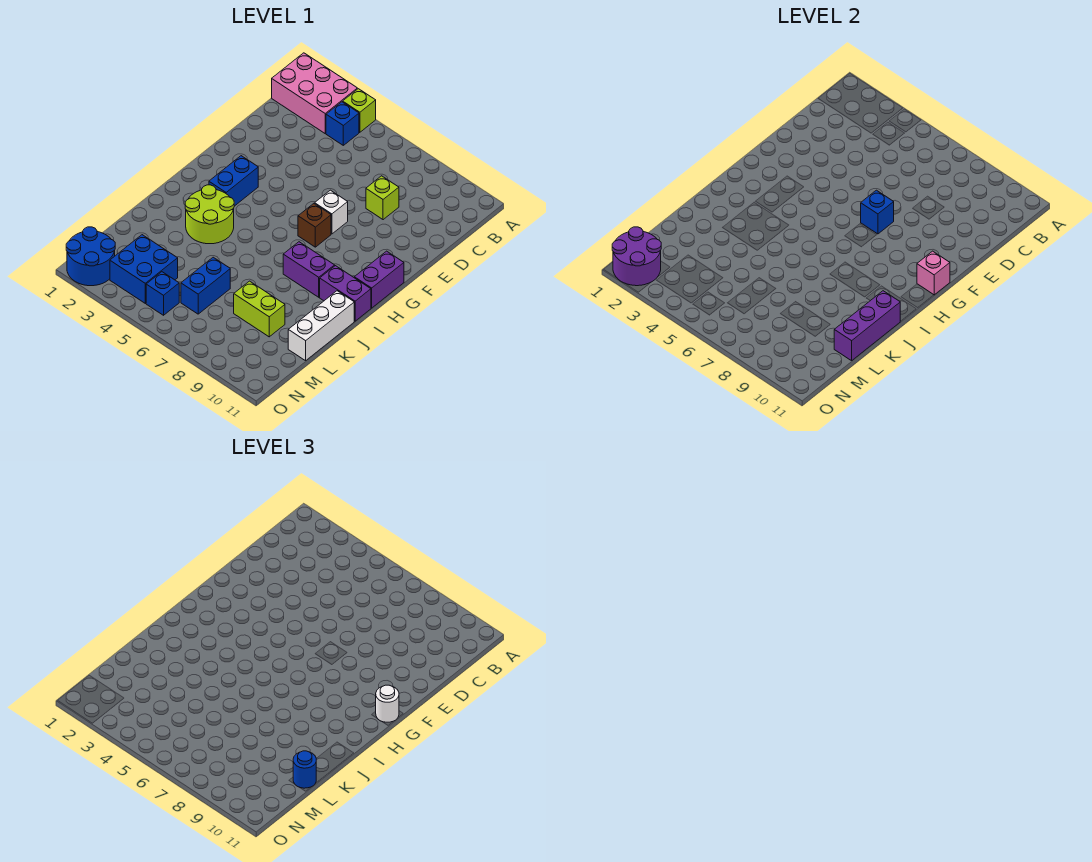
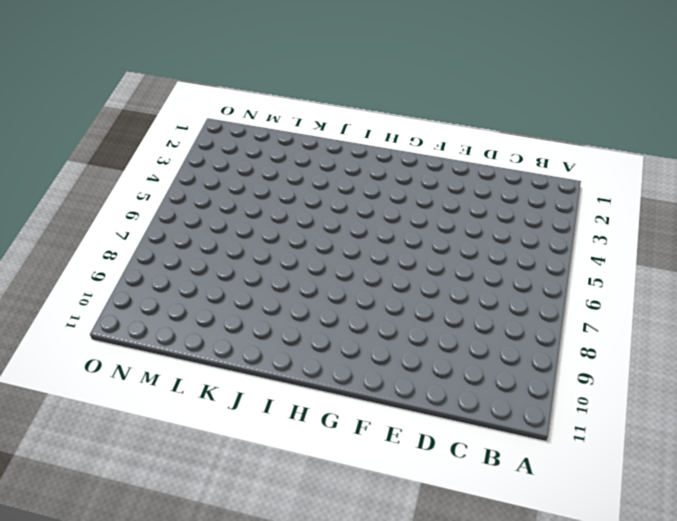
none -> pink brick A1:B3 level 1
none -> lime brick A4 level 1
none -> blue brick B4 level 1

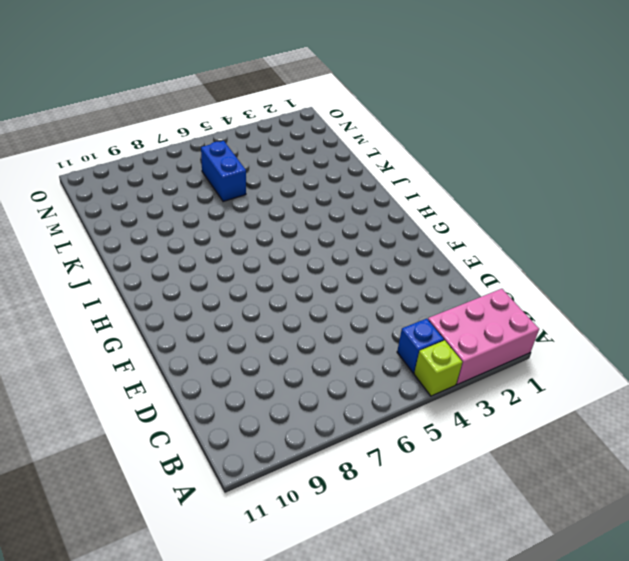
none -> lime brick D8 level 1
none -> white brick F7 level 1
none -> blue brick G3:H3 level 1

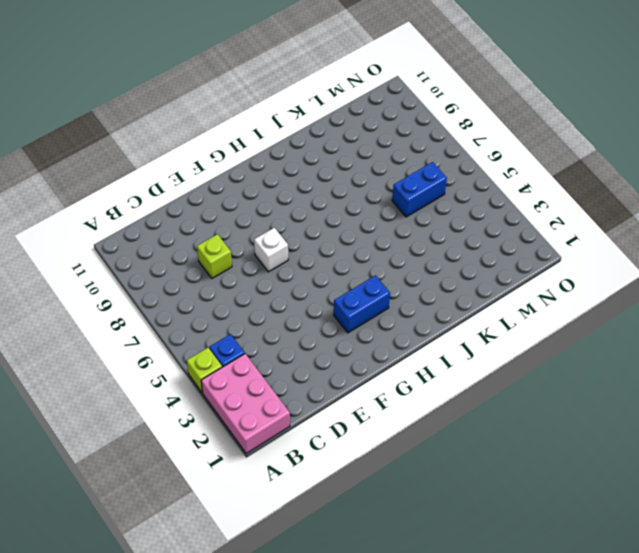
none -> brown brick G7 level 1
none -> purple brick G11:H11 level 1
none -> lime round brick I3:J4 level 1

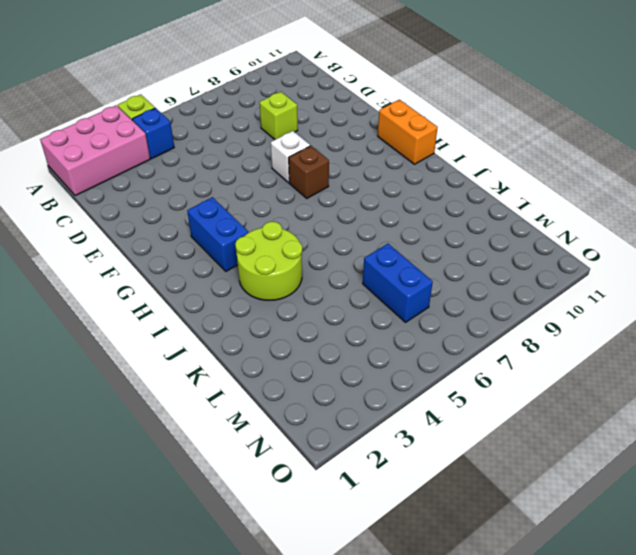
orange brick G11:H11 level 1 -> purple brick G11:H11 level 1
none -> purple brick I8:I9 level 1
none -> purple brick I10:I11 level 1
none -> white brick J11:L11 level 1

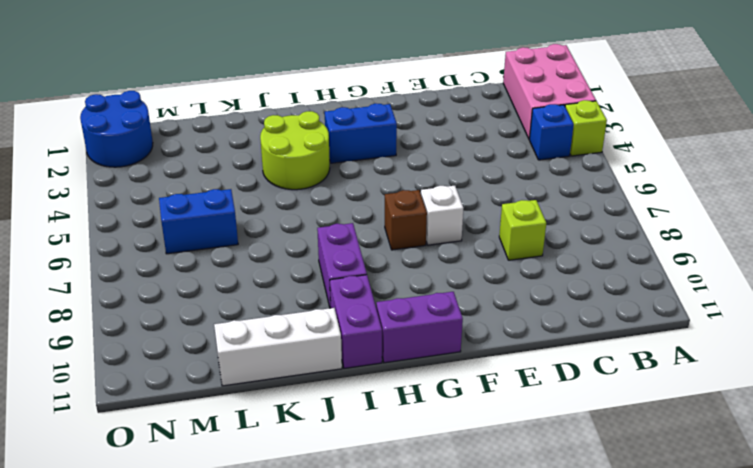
none -> lime brick L8:L9 level 1
none -> blue brick M3:N4 level 1
none -> blue brick N5 level 1

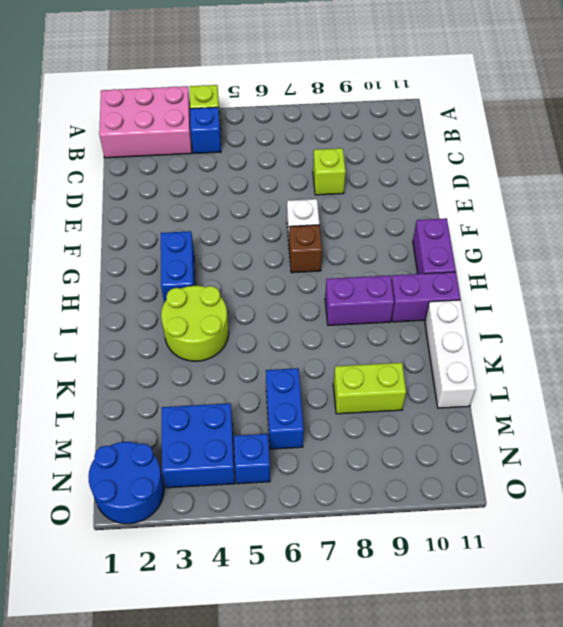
none -> blue brick F7 level 2
none -> pink brick G11 level 2
none -> purple brick J11:L11 level 2

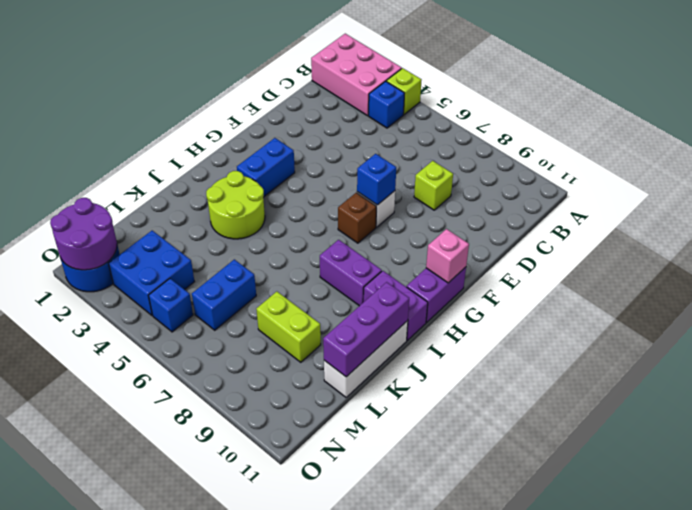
none -> white round brick G11 level 3
none -> blue round brick L11 level 3

